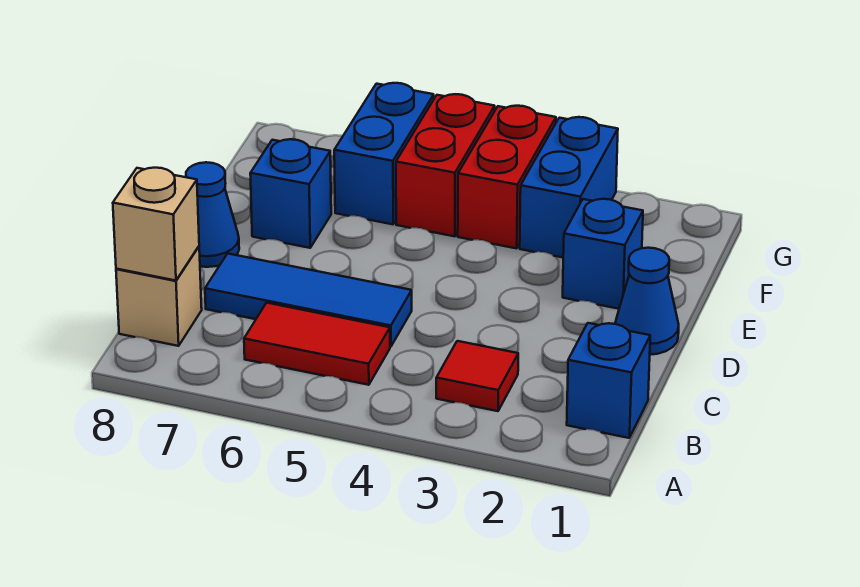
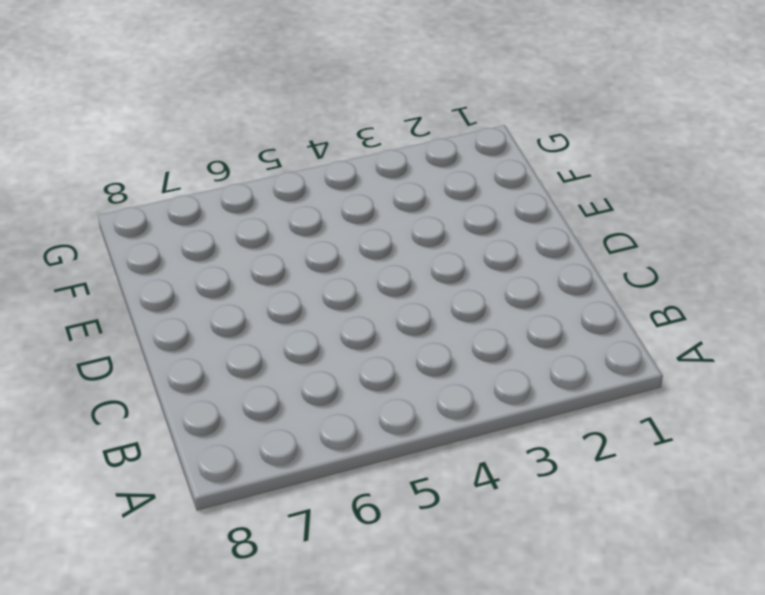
none -> blue brick B1 level 1
none -> red tile B3 level 1
none -> red tile B5:B6 level 1

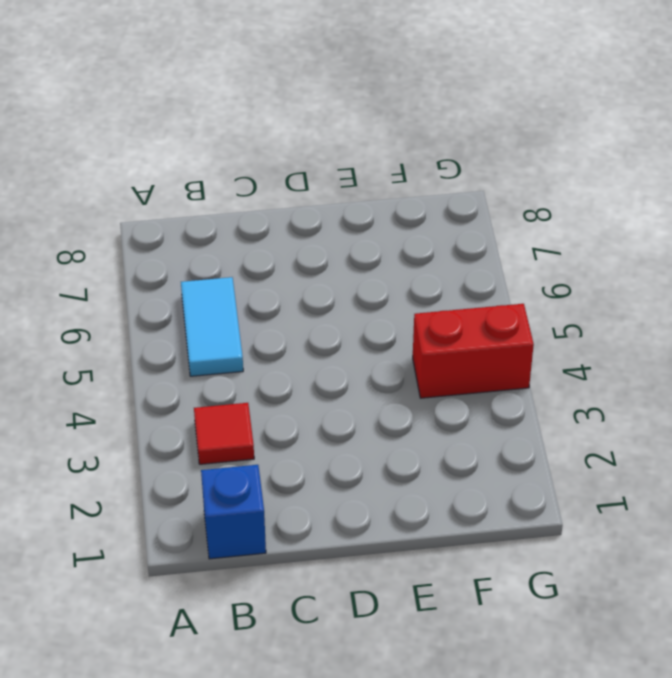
cyan tile B5:B6 level 1 -> red tile B5:B6 level 1
none -> tan brick B8 level 1
none -> blue tile C5:C7 level 1
none -> blue cone D1 level 1

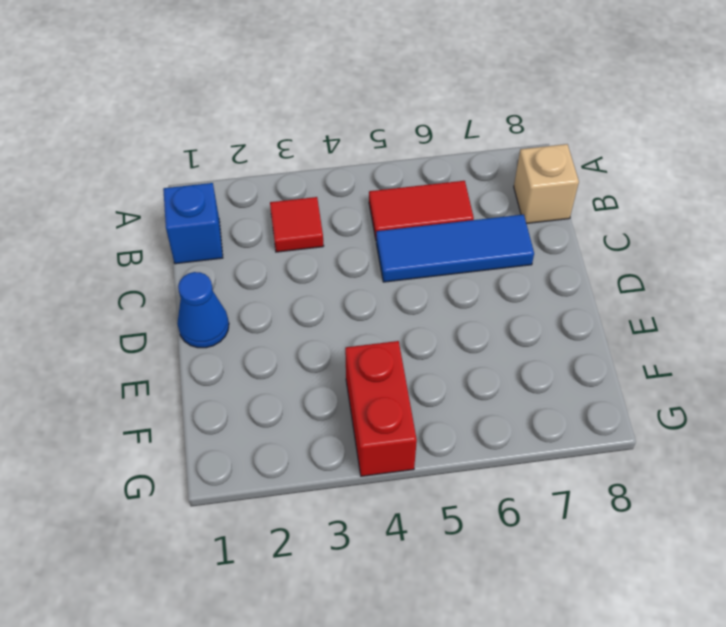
none -> blue cone D8 level 1
none -> blue brick E2 level 1
none -> blue brick E7 level 1

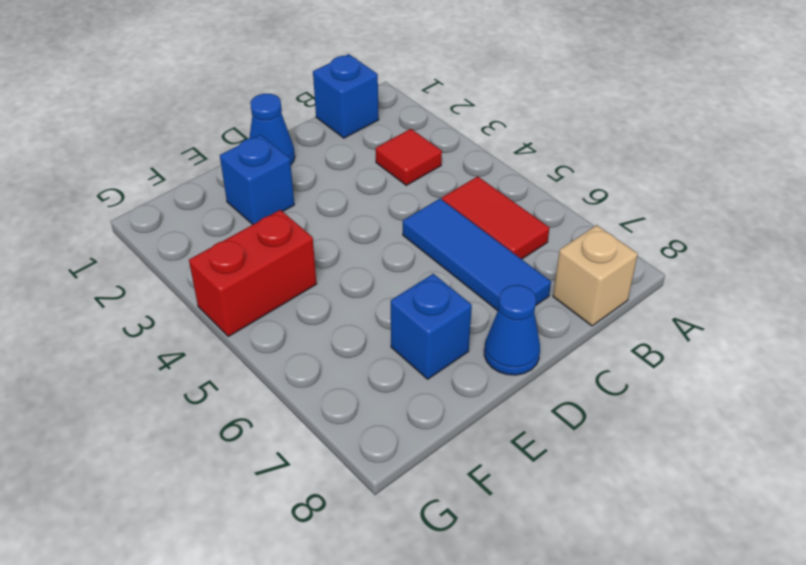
none -> blue brick F3:G3 level 1
none -> red brick F5:G5 level 1
none -> blue brick F6:G6 level 1

